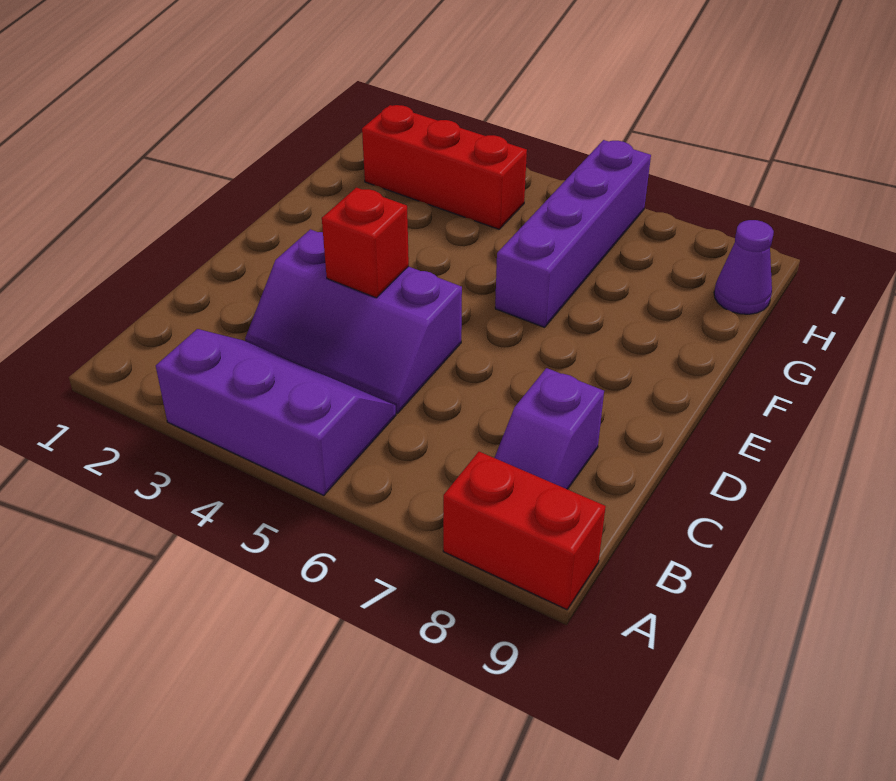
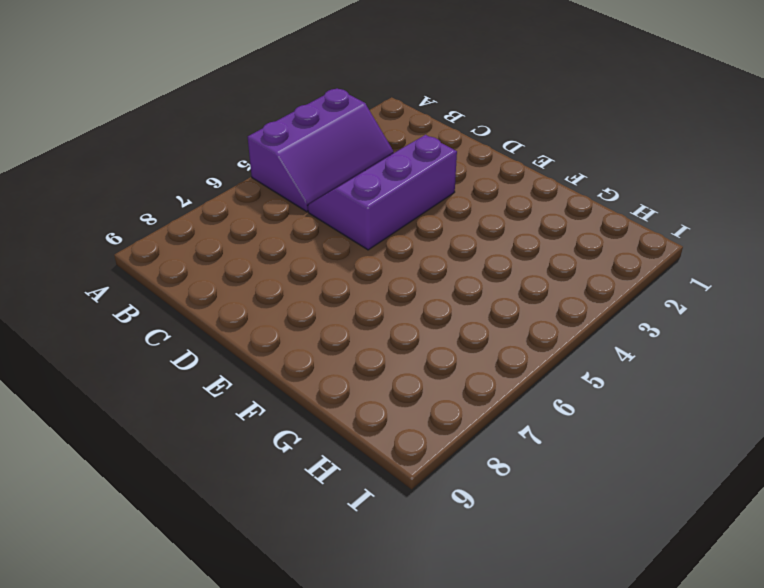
none -> red brick A8:A9 level 1
none -> purple slope B8:C8 level 1 top C

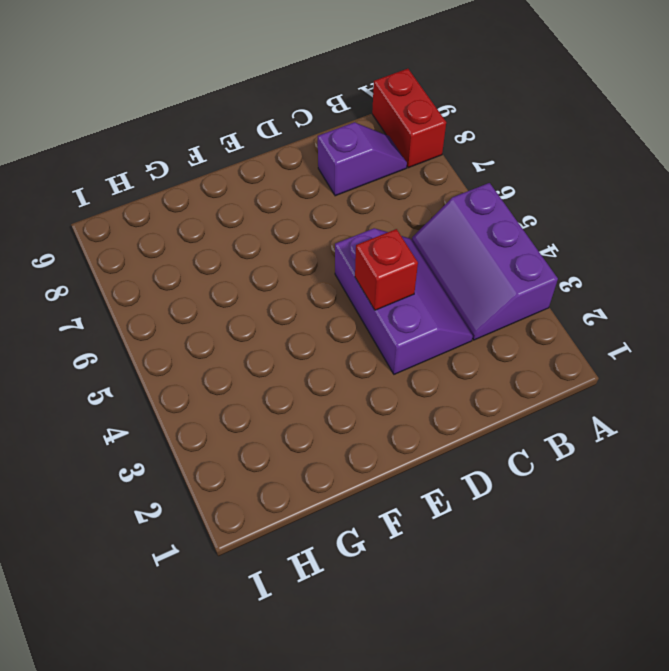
none -> purple brick F6:I6 level 1
none -> red brick H2:H4 level 1

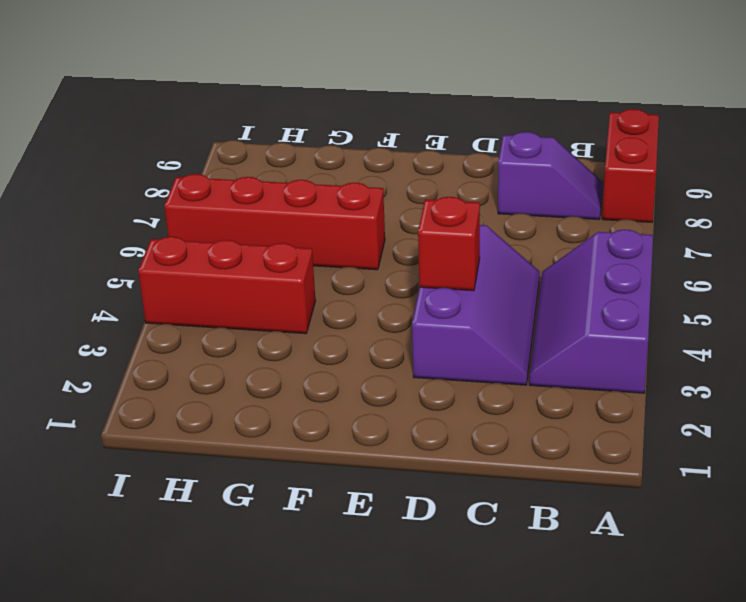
red brick F6:I6 level 1 -> purple brick F6:I6 level 1
red brick G4:I4 level 1 -> red brick H2:H4 level 1
none -> purple cone H9 level 1

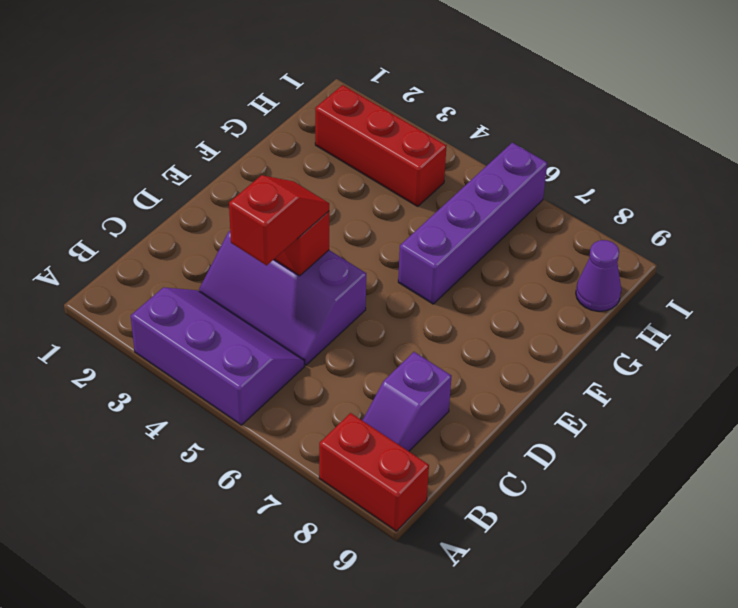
red slope C4:D4 level 3 top C -> none

